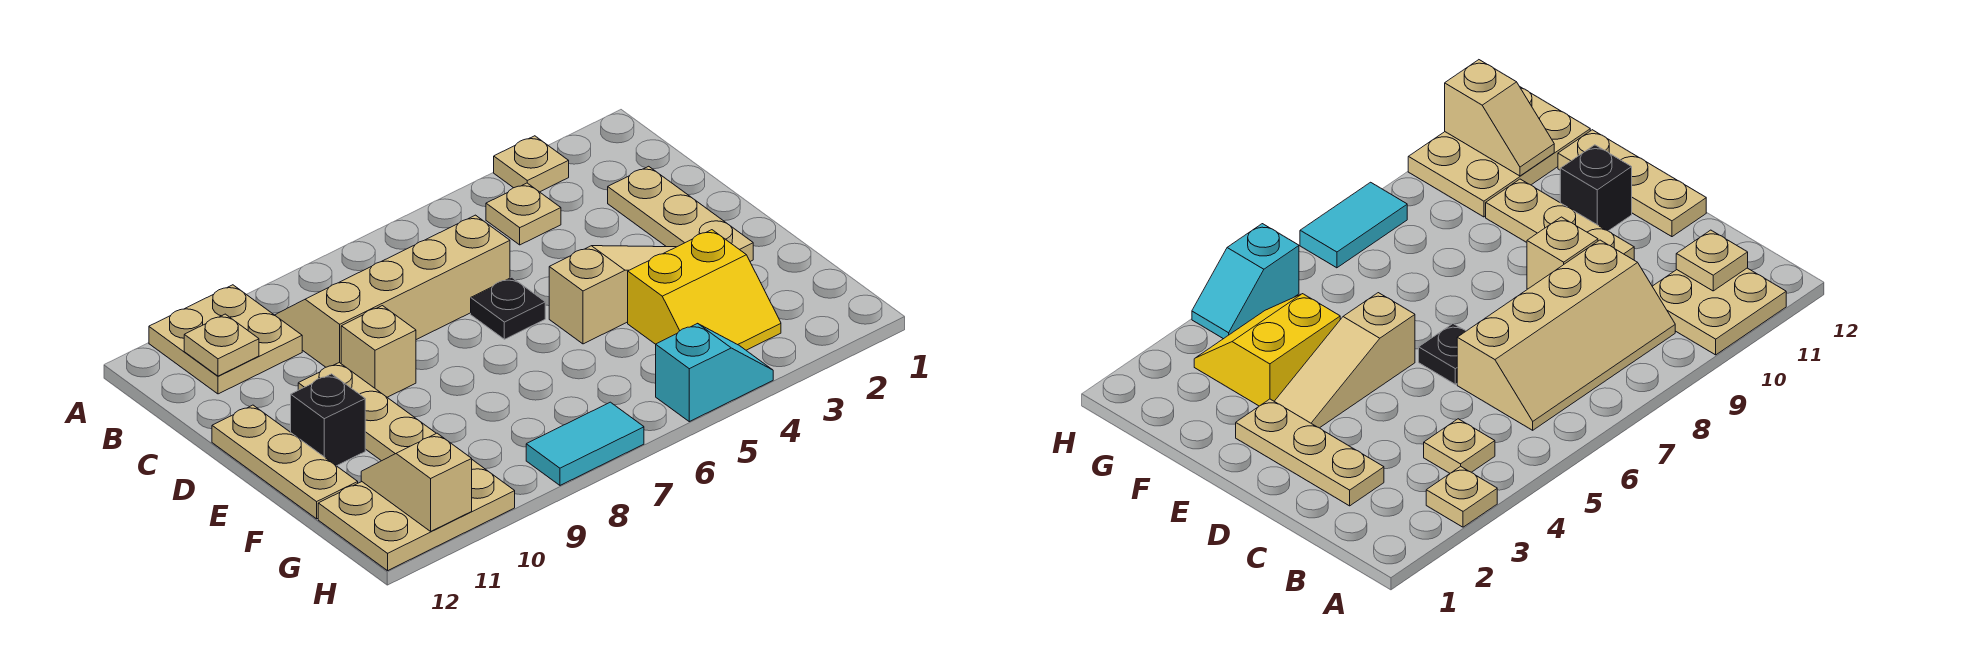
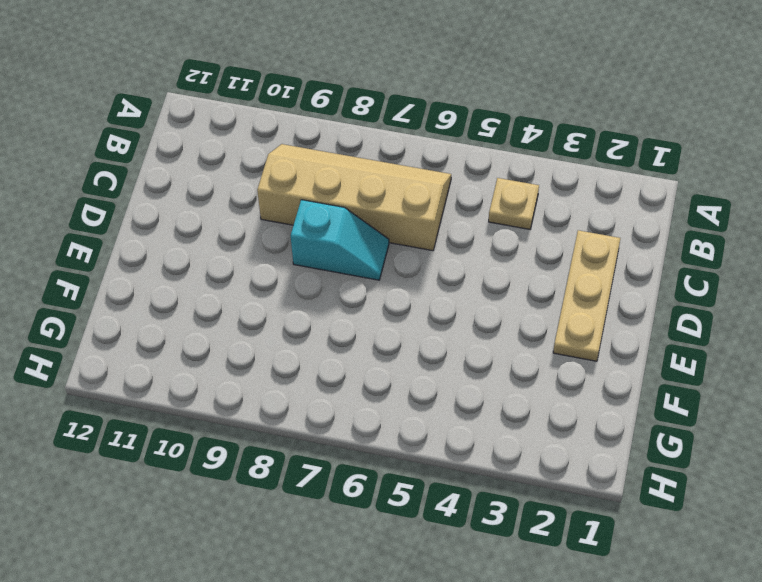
cyan slope D7:D8 level 1 top 8 -> cyan slope H4:H5 level 1 top 5
none -> tan plate A3 level 1
none -> tan plate A10:B11 level 1
none -> black plate D6 level 1

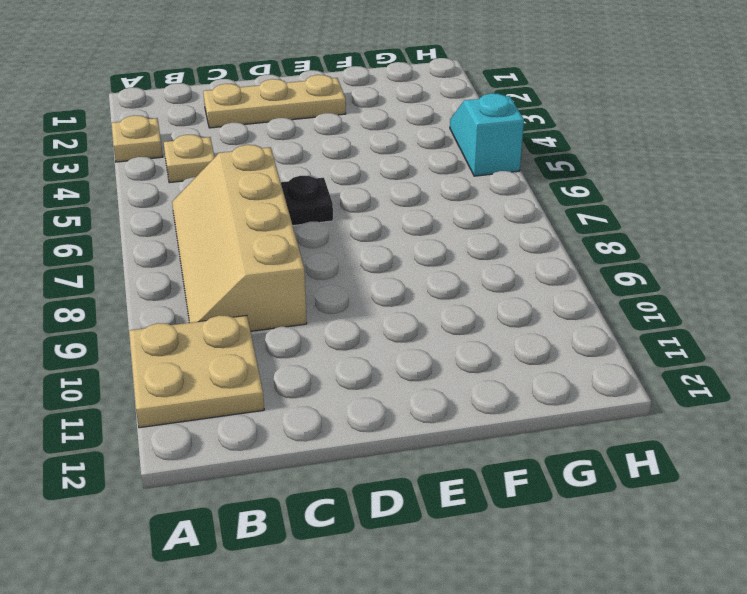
none -> tan brick D9 level 1
none -> tan plate D10:F10 level 1
none -> tan plate D12:F12 level 1

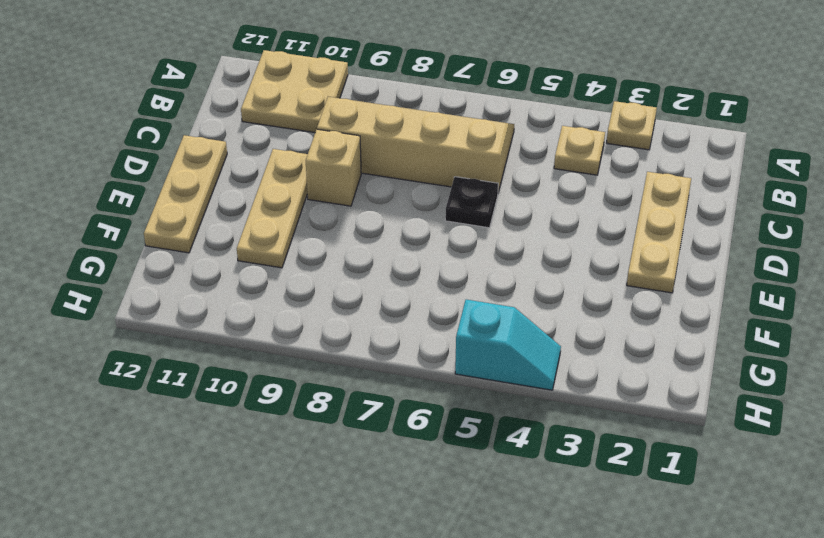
none -> tan slope E3:E5 level 1 top 5
none -> black brick E11 level 1
none -> yellow slope F3:G4 level 1 top F

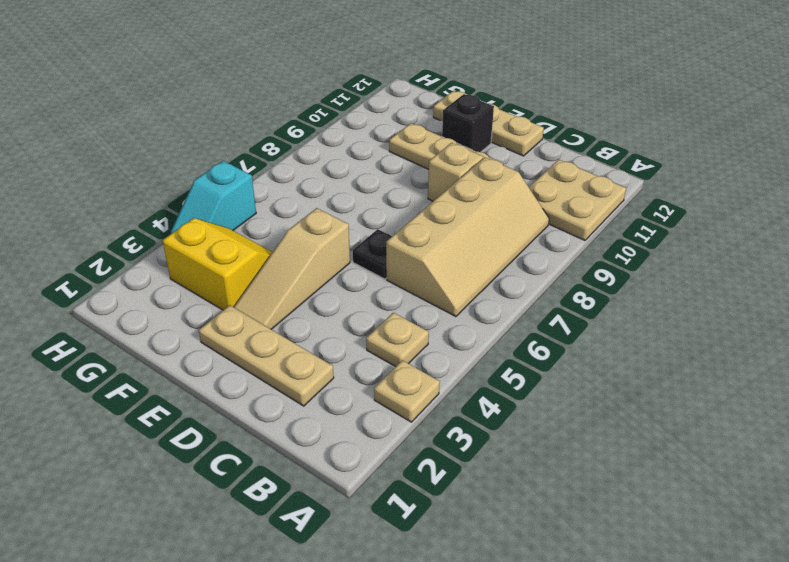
yellow slope F3:G4 level 1 top 3 -> yellow slope F3:G4 level 1 top F
none -> tan plate G10:H12 level 1
none -> cyan tile H7:H8 level 1
none -> tan plate B11 level 2

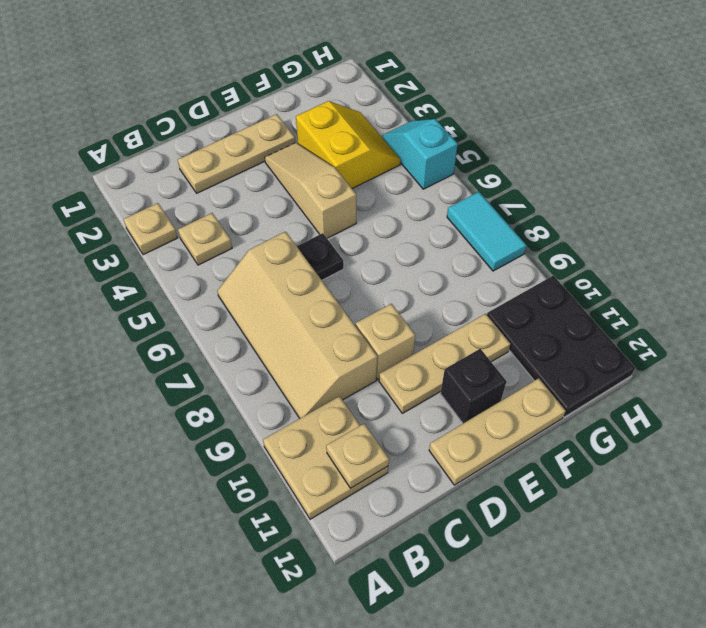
black plate G10:H12 level 1 -> tan plate G10:H12 level 1
none -> tan slope G11:H11 level 2 top H

